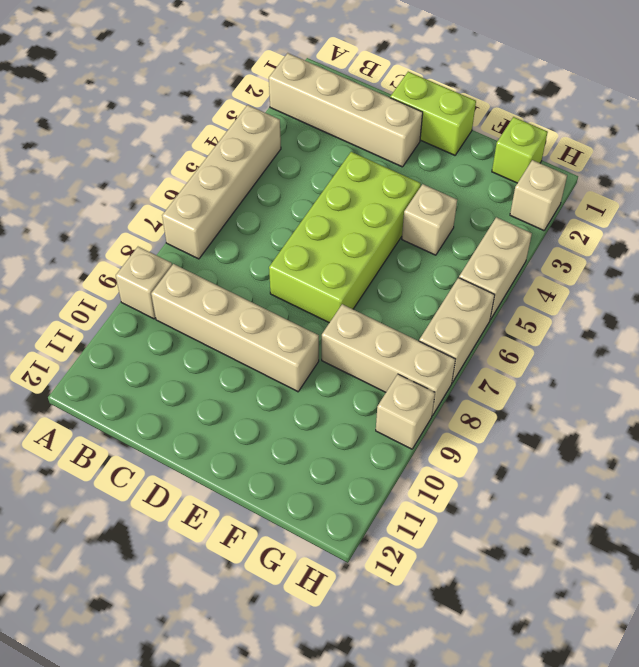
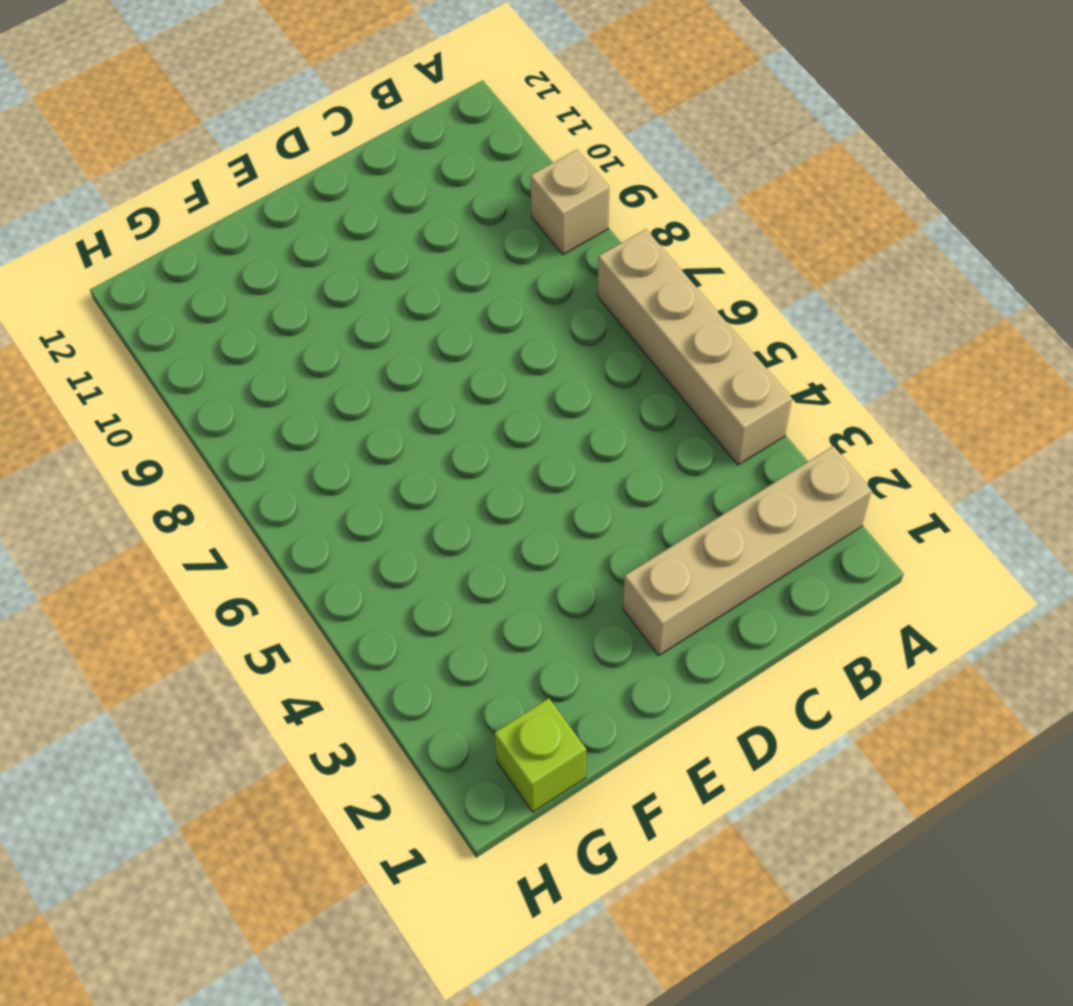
none -> tan brick B9:E9 level 1
none -> lime brick D1:E1 level 1
none -> lime brick D4:E7 level 1

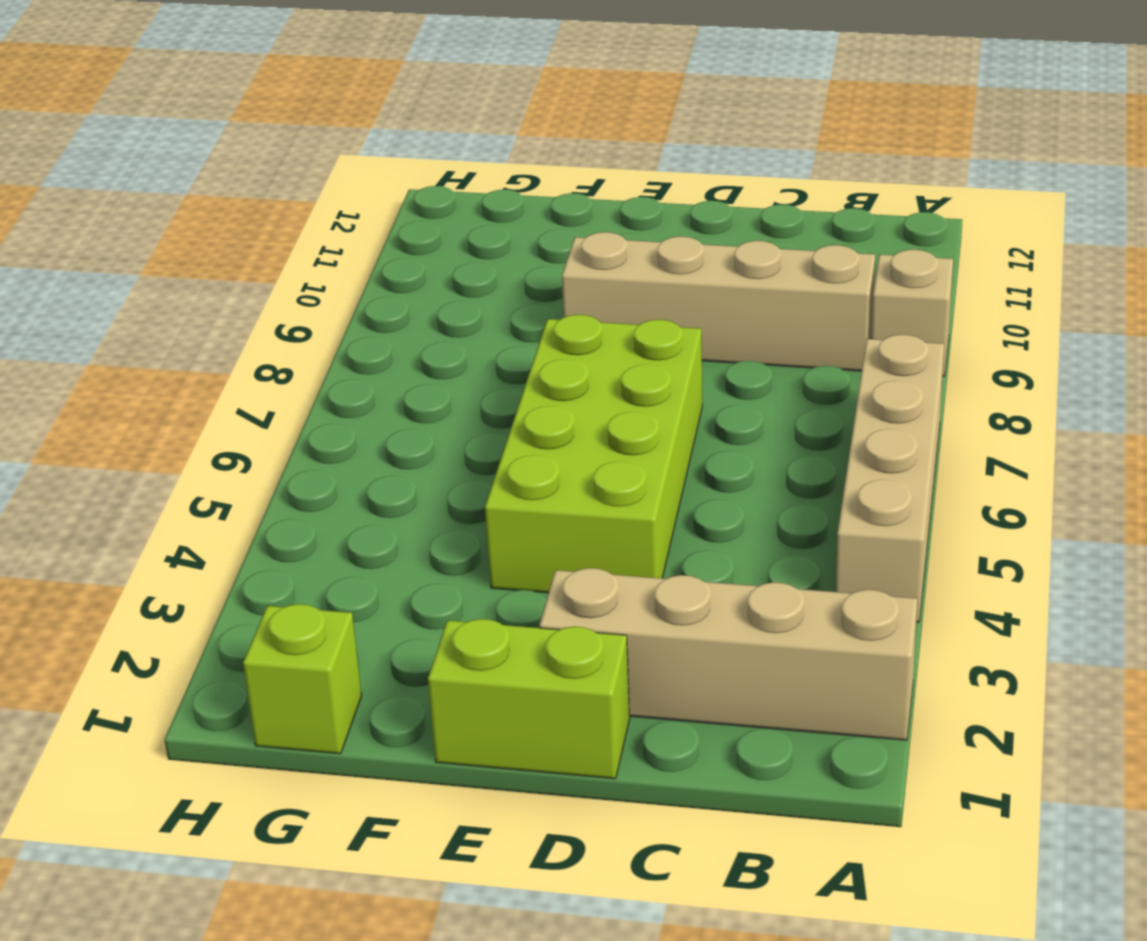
none -> tan brick F4 level 1
none -> tan brick F8:H8 level 1
none -> tan brick H2 level 1

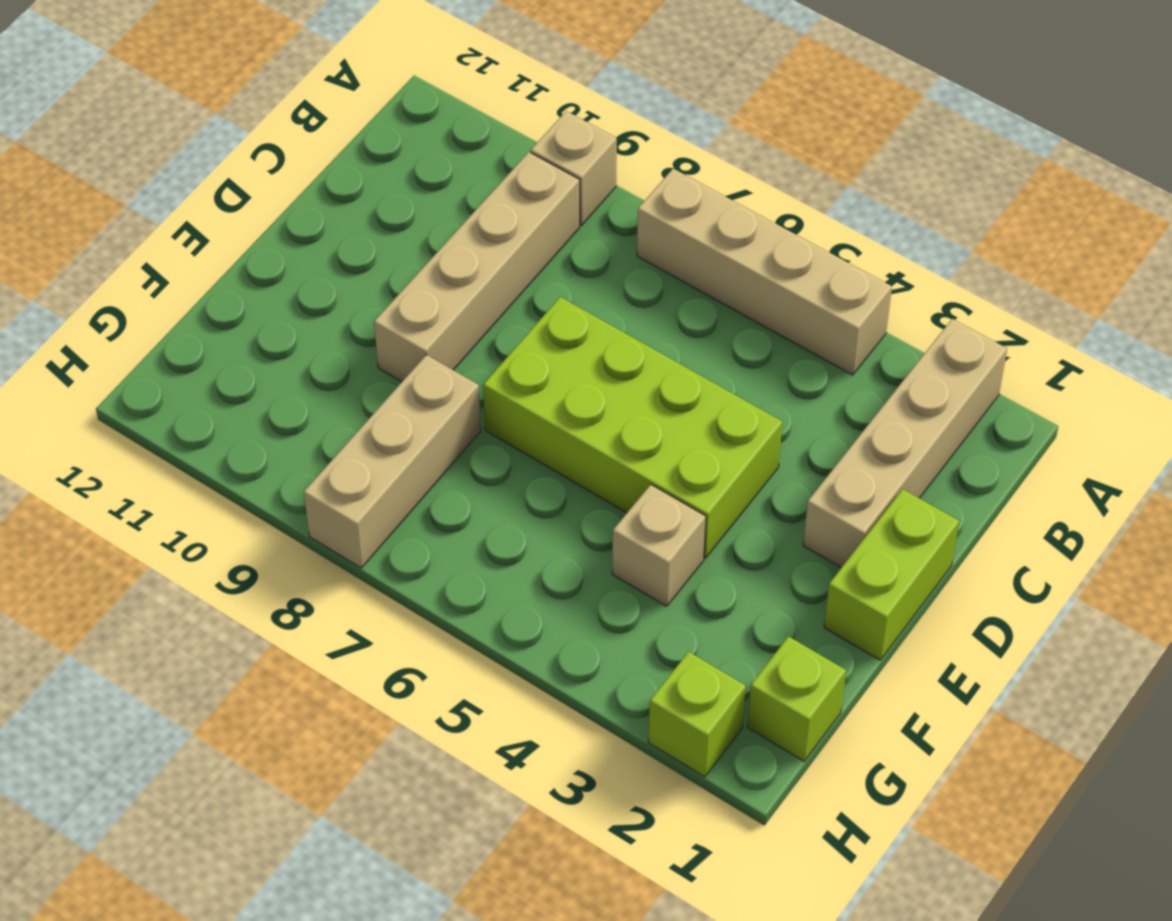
lime brick H2 level 1 -> tan brick H2 level 1
none -> tan brick H4:H5 level 1
none -> tan brick H6:H7 level 1
none -> tan brick H9 level 1

